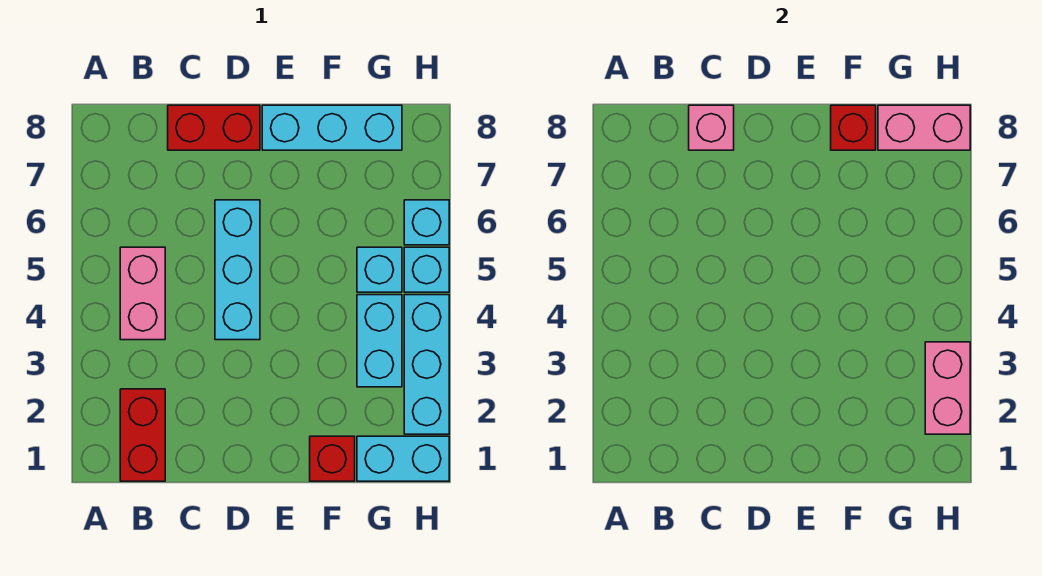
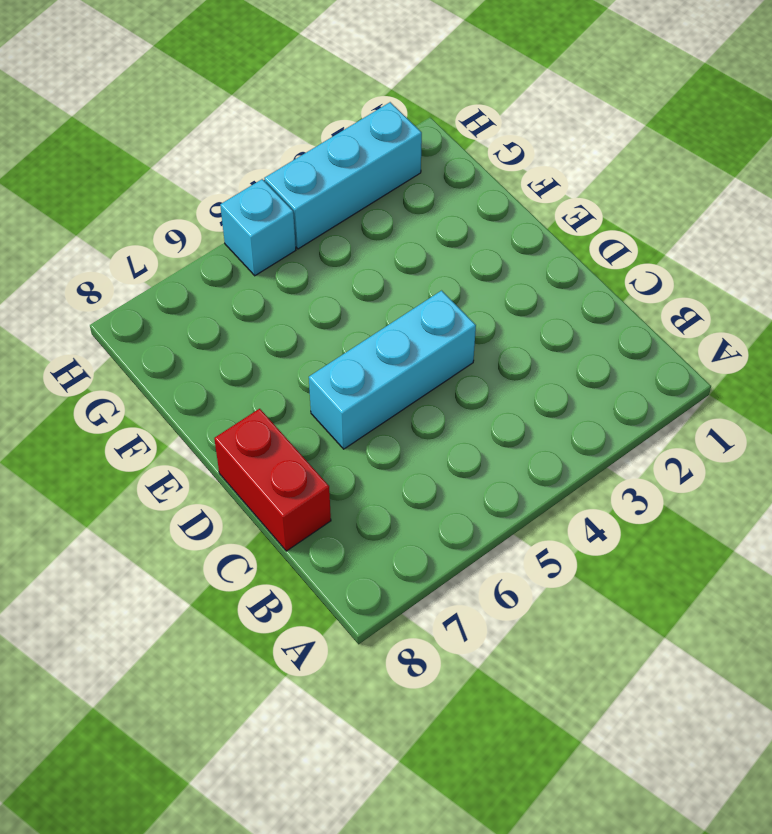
none -> red brick B1:B2 level 1
none -> pink brick B4:B5 level 1
none -> cyan brick E8:G8 level 1

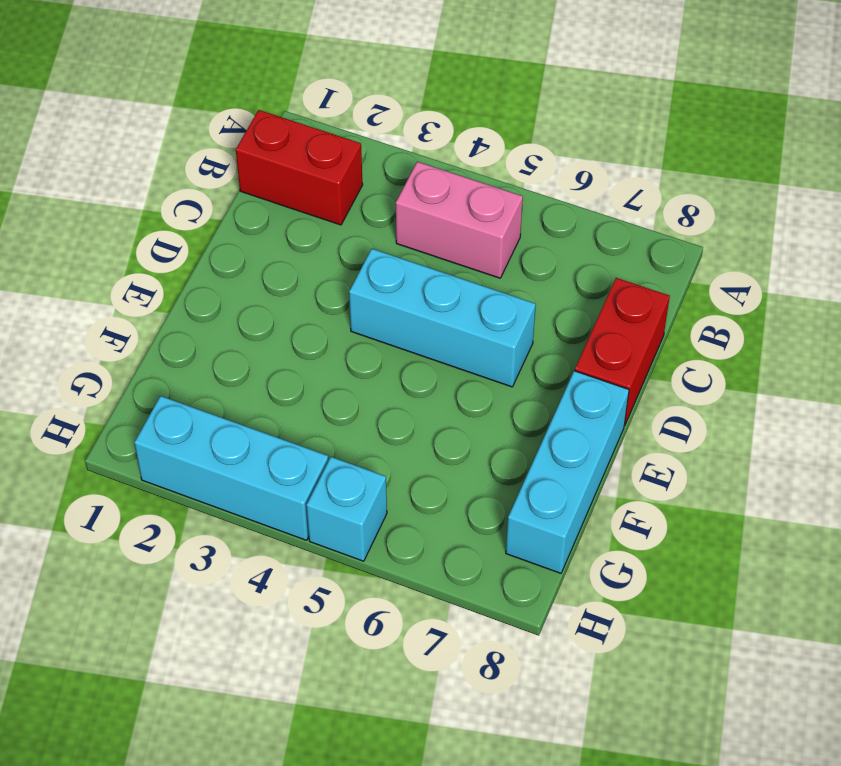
none -> red brick F1 level 1
none -> cyan brick G1:H1 level 1
none -> cyan brick G3:G4 level 1

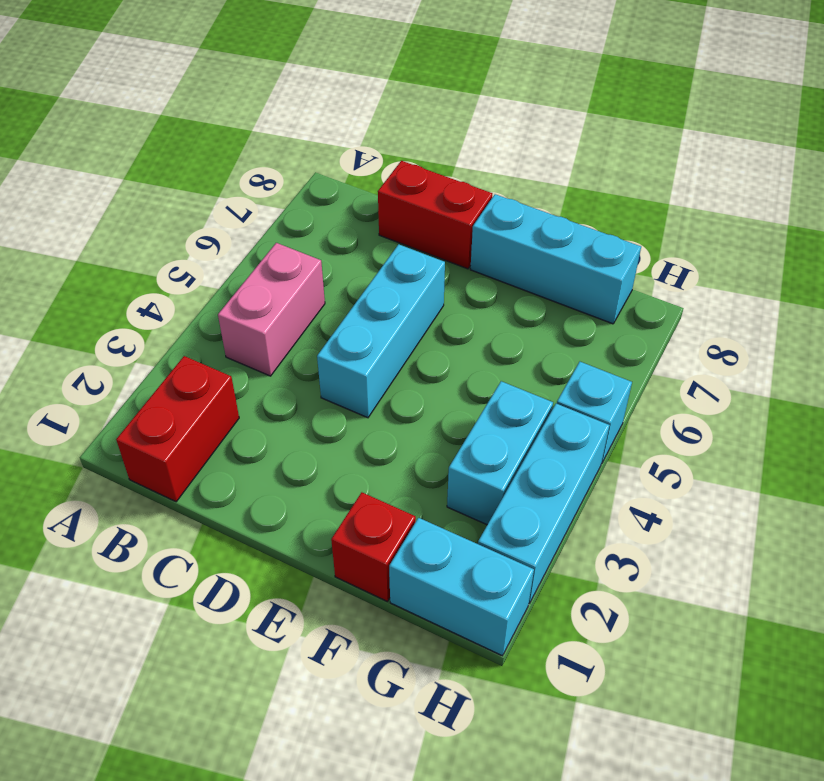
none -> cyan brick G5 level 1
none -> cyan brick H6 level 1
none -> pink brick C8 level 2

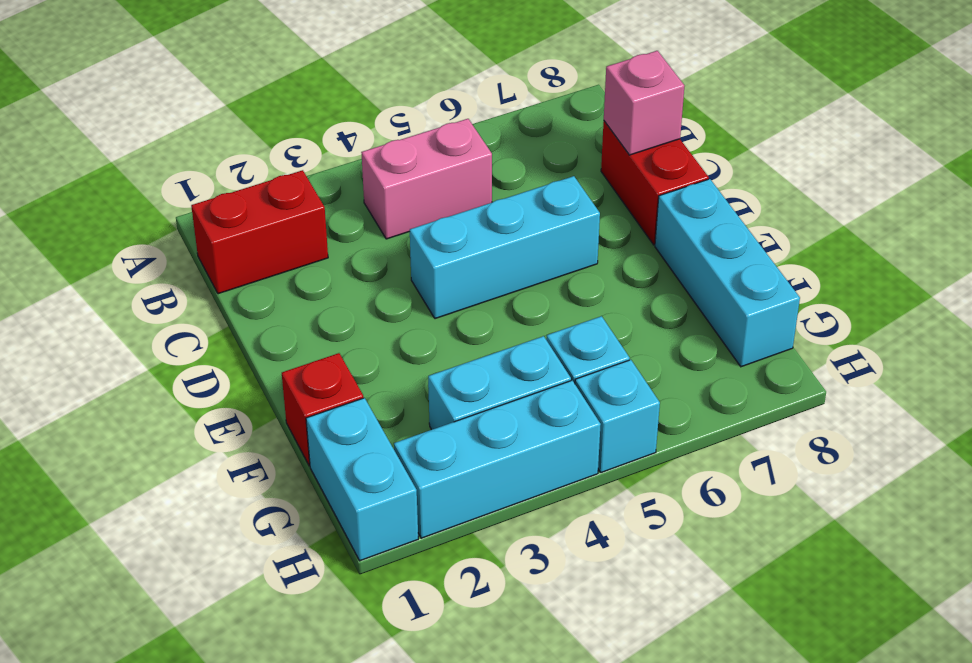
none -> cyan brick H6 level 1
none -> red brick F8 level 2
none -> pink brick G8:H8 level 2

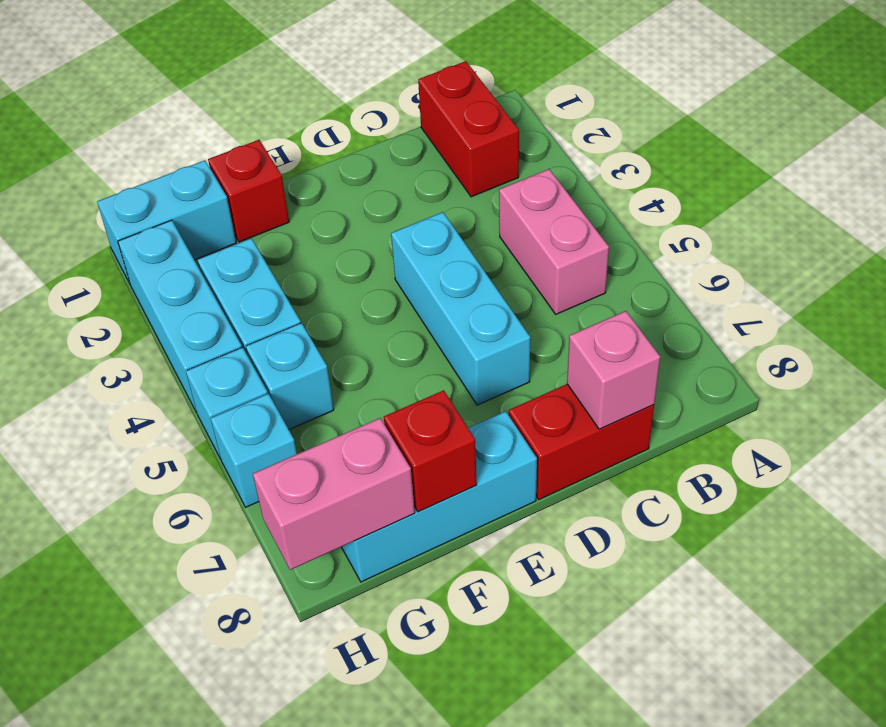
none -> pink brick H2:H3 level 2

